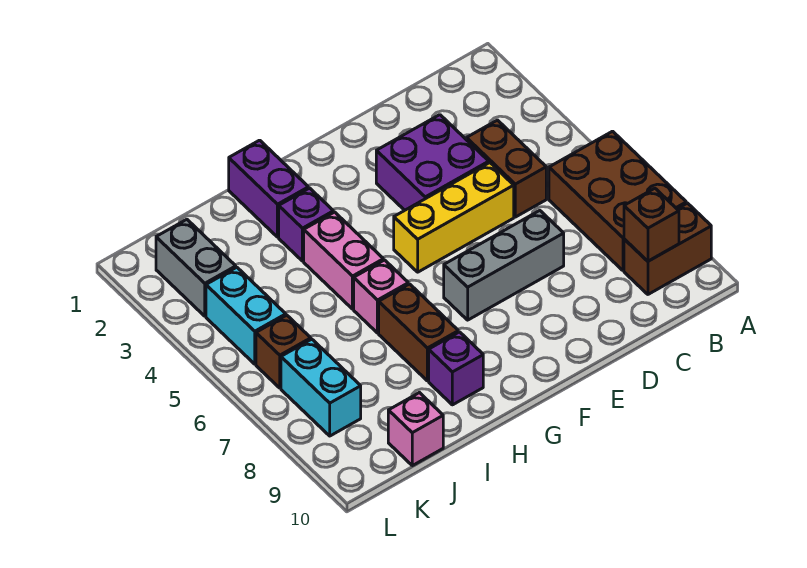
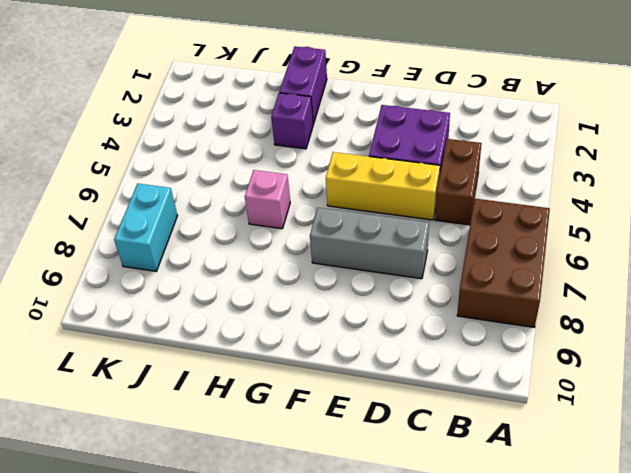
none -> brown brick A9:B9 level 1
none -> pink brick H4:H5 level 1
none -> brown brick H7:H8 level 1

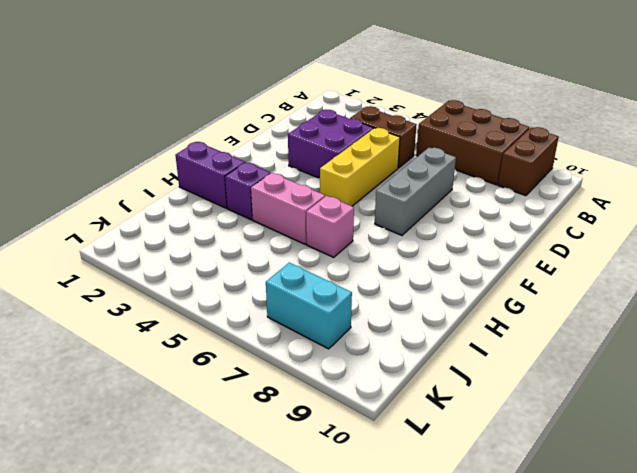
none -> brown brick H7:H8 level 1
none -> purple brick H9 level 1
none -> pink brick J10 level 1

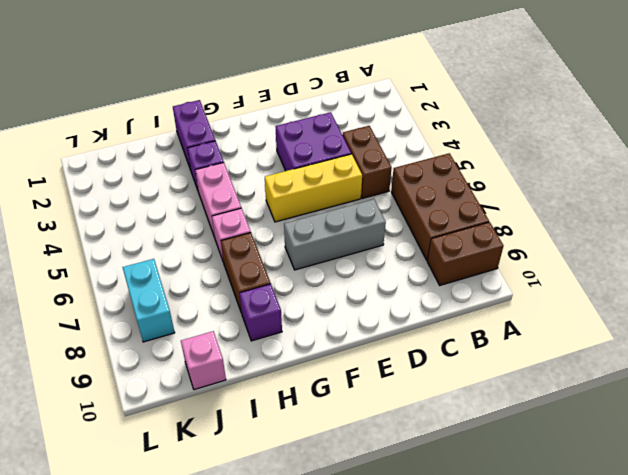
none -> grey brick K2:K3 level 1
none -> cyan brick K4:K5 level 1
none -> brown brick K6 level 1

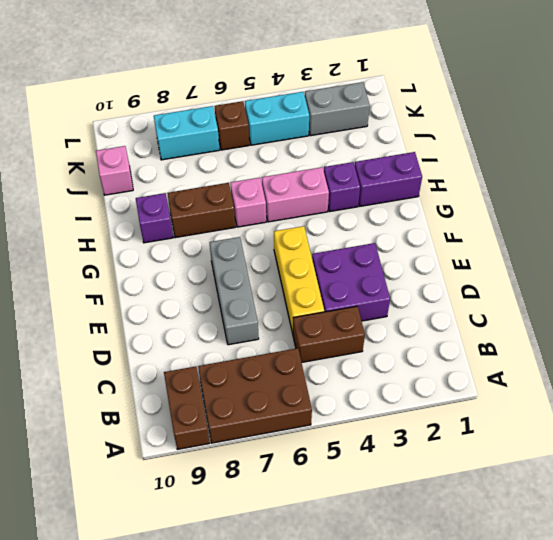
none -> brown brick B9 level 2

